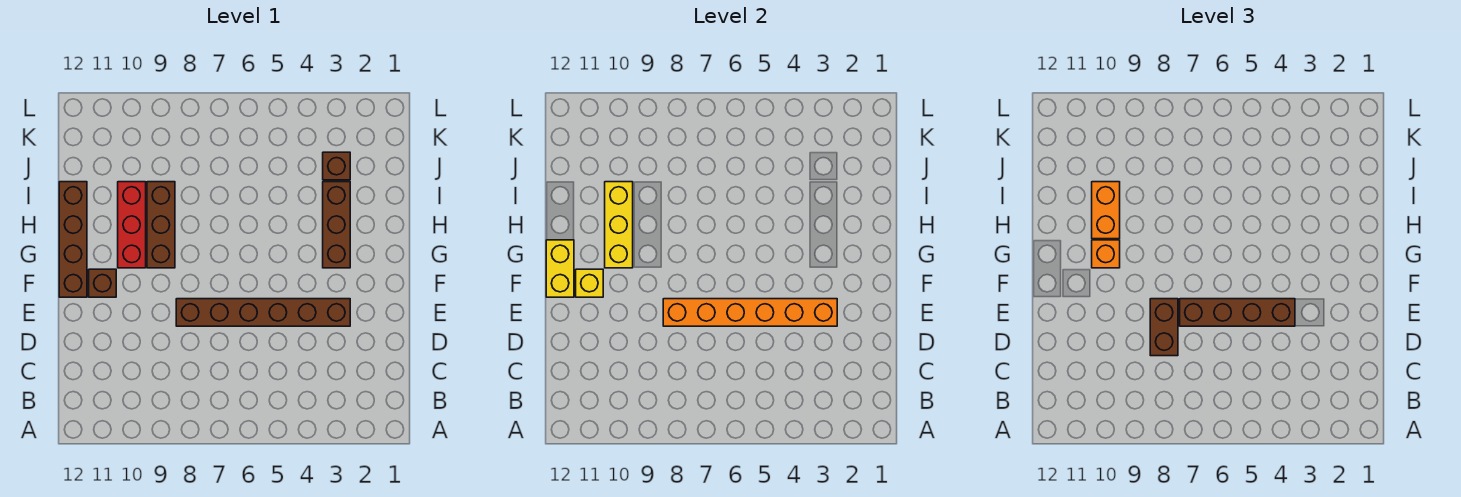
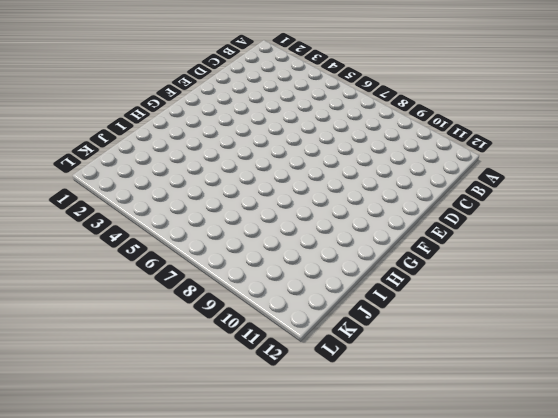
none -> brown brick E3:E8 level 1
none -> brown brick F11 level 1
none -> brown brick F12:I12 level 1

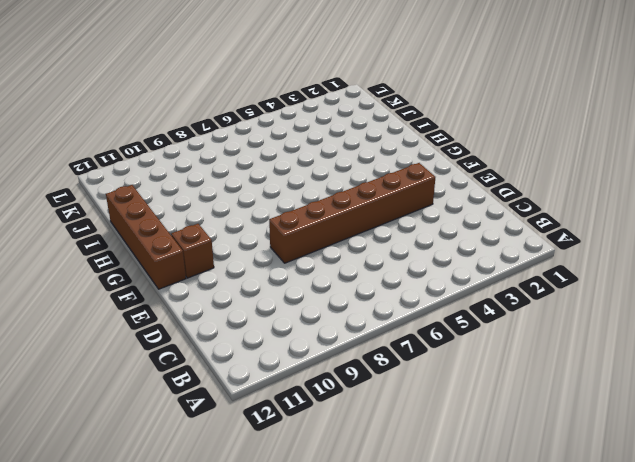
none -> brown brick G3:I3 level 1
none -> brown brick G9:I9 level 1
none -> red brick G10:I10 level 1

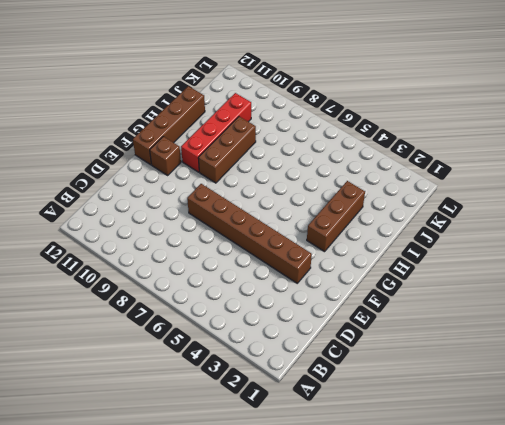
red brick G10:J10 level 1 -> red brick G10:I10 level 1
none -> brown brick J3 level 1
none -> orange brick E3:E8 level 2
none -> yellow brick F11 level 2

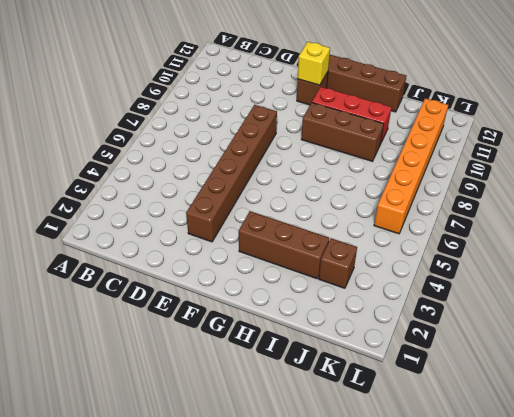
orange brick K6:K11 level 1 -> orange brick E3:E8 level 2
none -> yellow brick F12:G12 level 2
none -> yellow brick G10:I10 level 2
none -> brown brick D8:E8 level 3

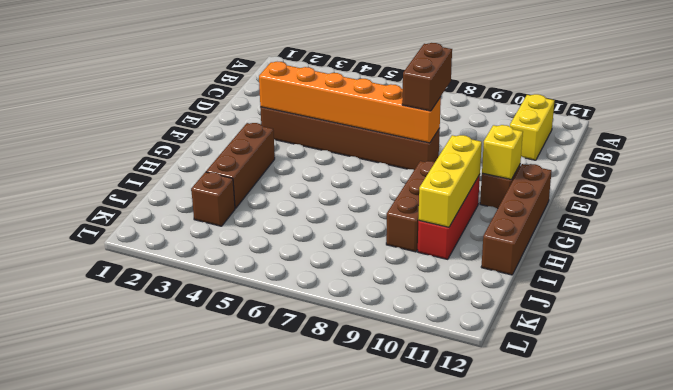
yellow brick B11:C11 level 1 -> yellow brick F12:G12 level 2
none -> brown brick E4:E7 level 3
none -> orange brick G10 level 3
none -> orange brick H10:I10 level 3

